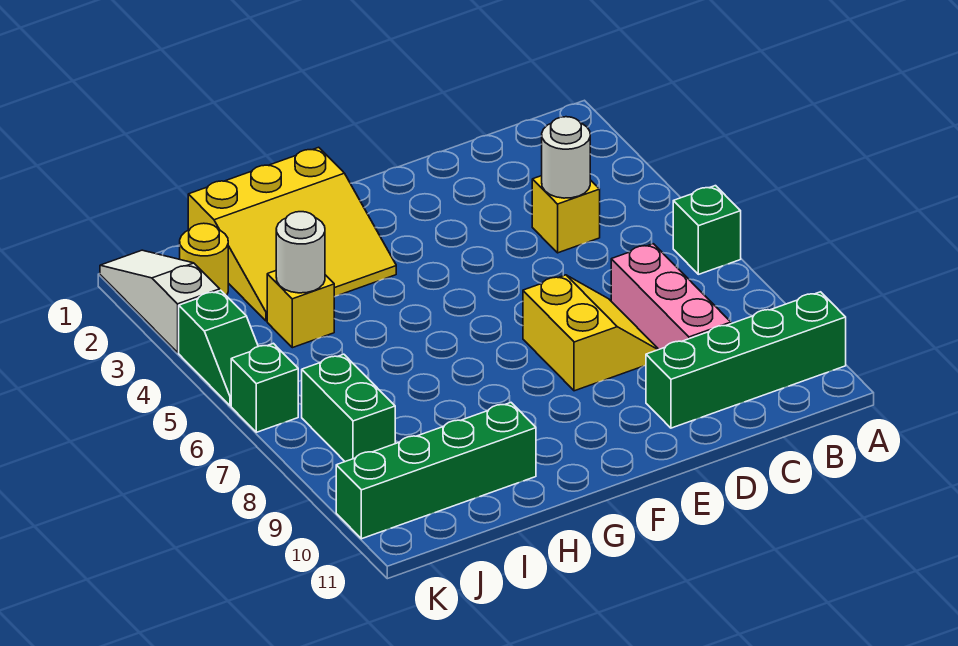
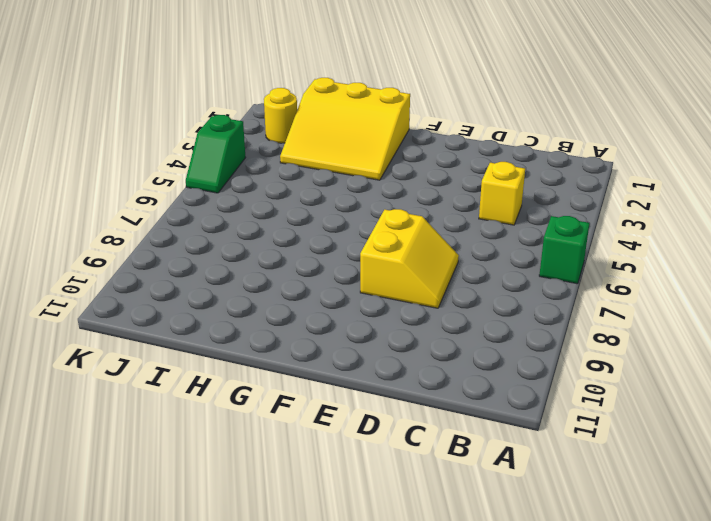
none -> green brick A10:D10 level 1
none -> pink brick C7:C9 level 1
none -> green brick H10:K10 level 1

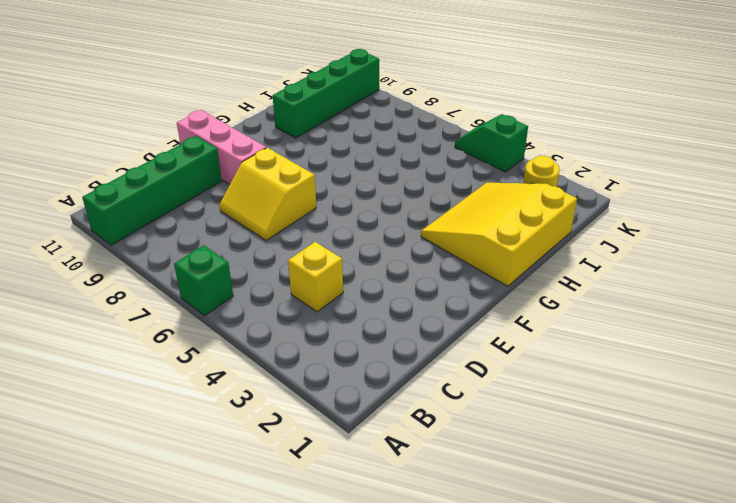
pink brick E9:E11 level 1 -> pink brick C7:C9 level 1
none -> yellow brick I4 level 1
none -> green brick J7:J8 level 1
none -> white slope K1:K3 level 1 top 3

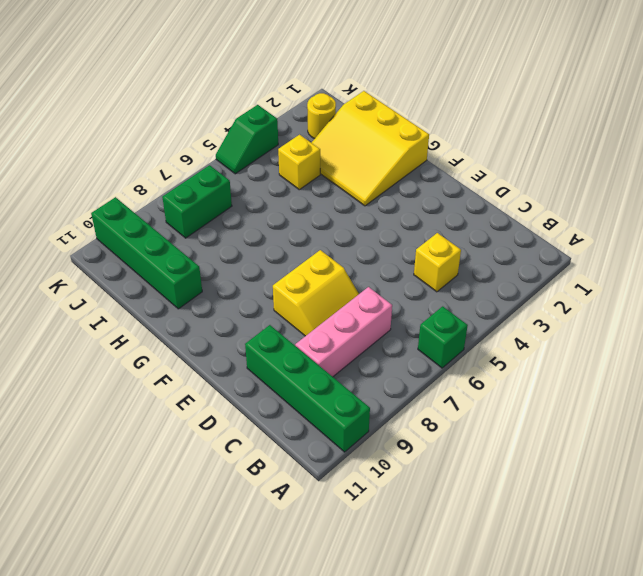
none -> white slope K1:K3 level 1 top 3
none -> green brick K6 level 1
none -> white round brick C4 level 2

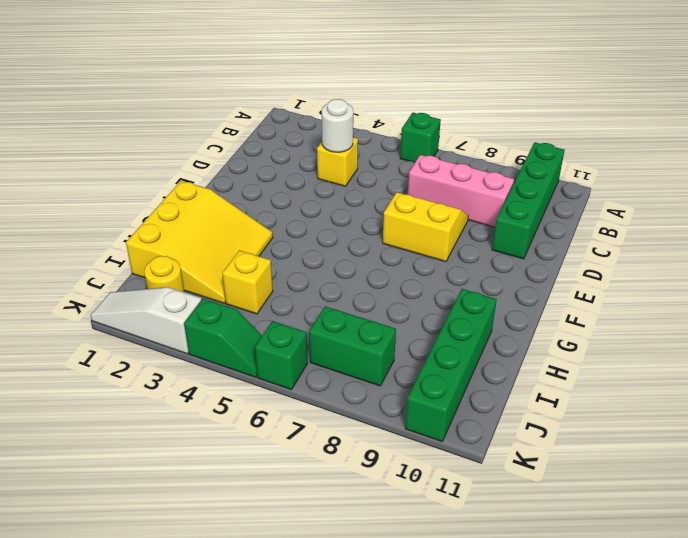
none -> white round brick I4 level 2

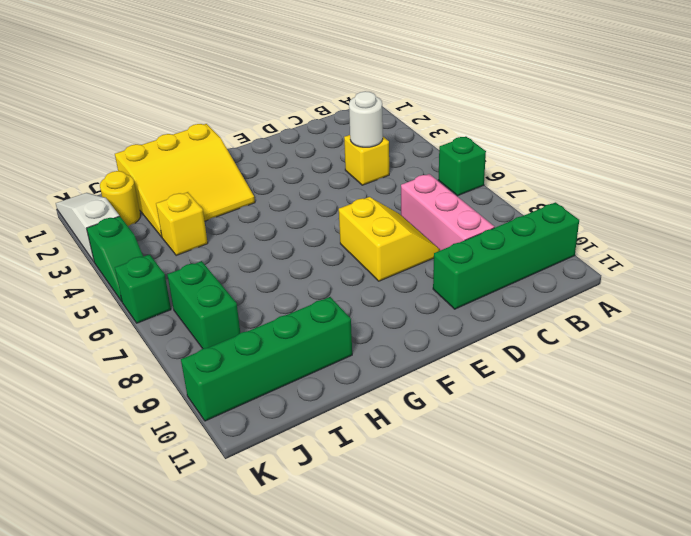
none -> white round brick I4 level 2

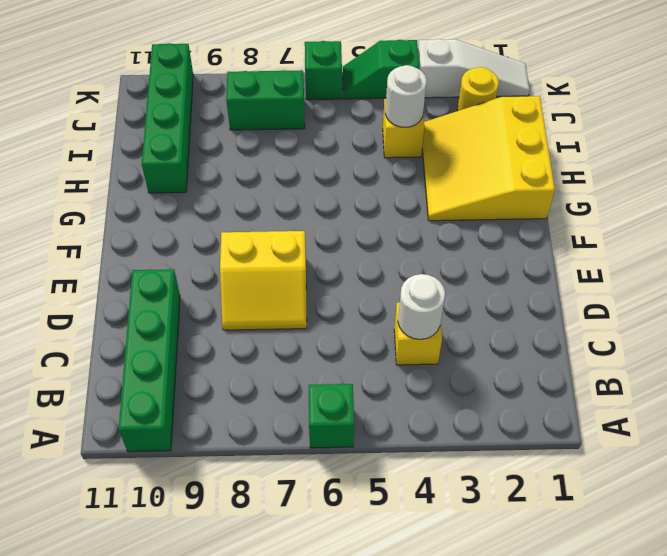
none -> pink brick C7:C9 level 1

